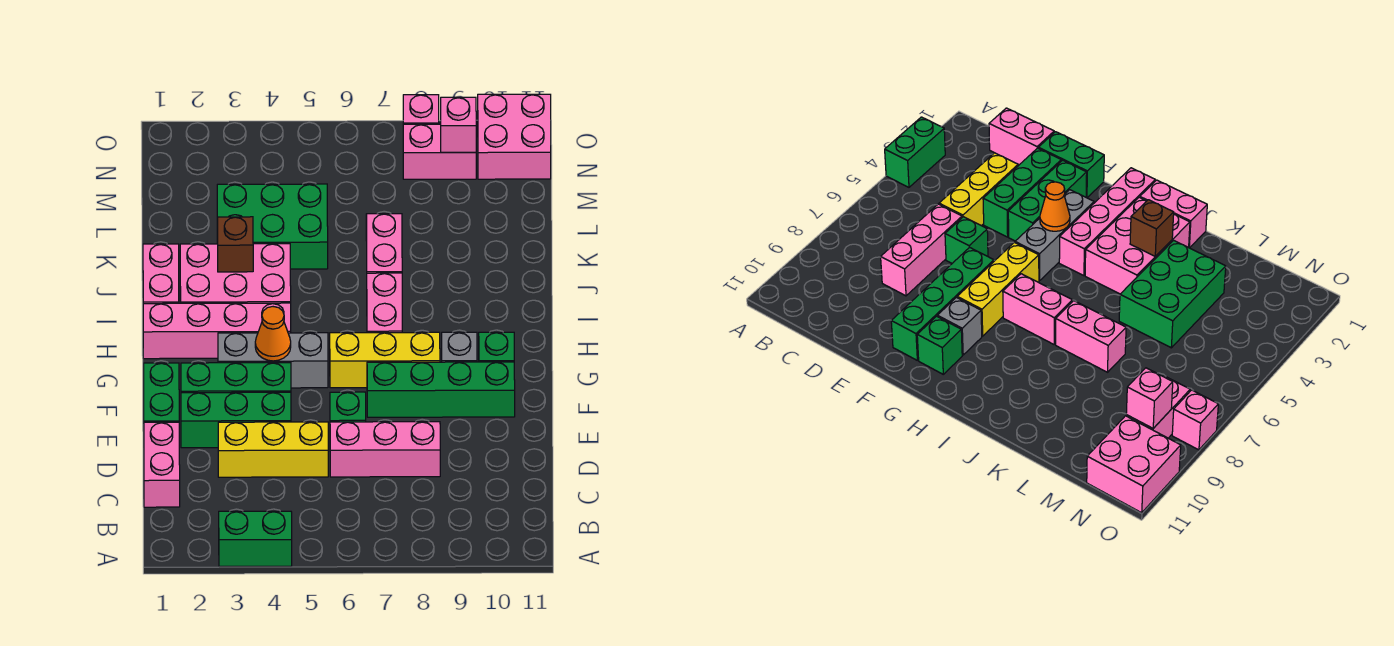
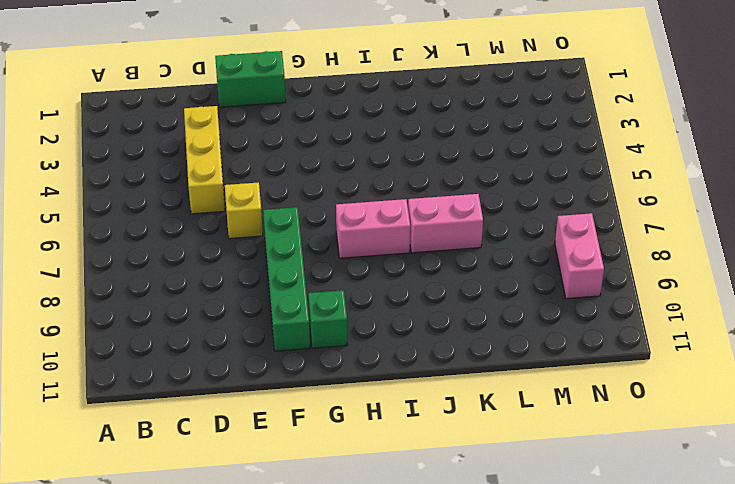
yellow brick E6 level 1 -> green brick E6 level 1
none -> green brick A3:A4 level 1
none -> pink brick C1:D1 level 1
none -> pink brick D6:D8 level 1

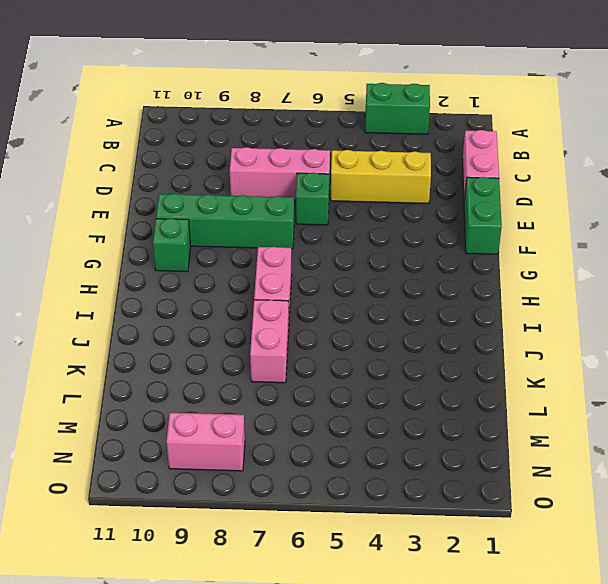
none -> green brick E2:E4 level 1
none -> green brick F2:F4 level 1
none -> grey brick G3:G5 level 1

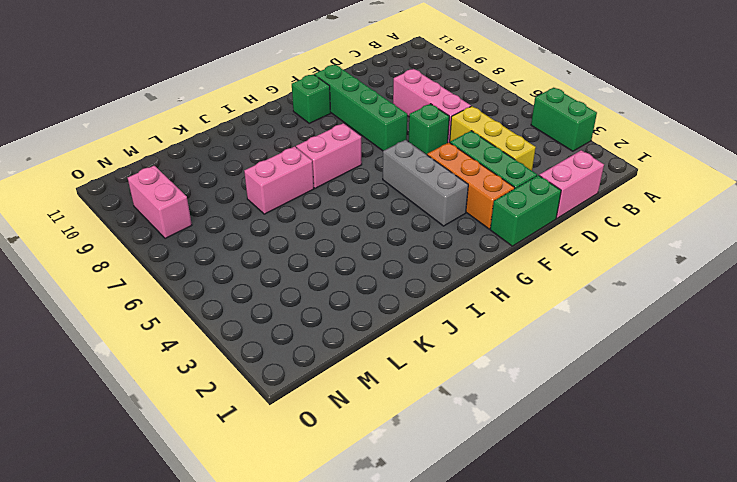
orange brick F2:F4 level 1 -> green brick F2:F4 level 1
none -> yellow brick G6:G8 level 1
none -> grey brick G9 level 1
none -> pink brick H1:H4 level 1

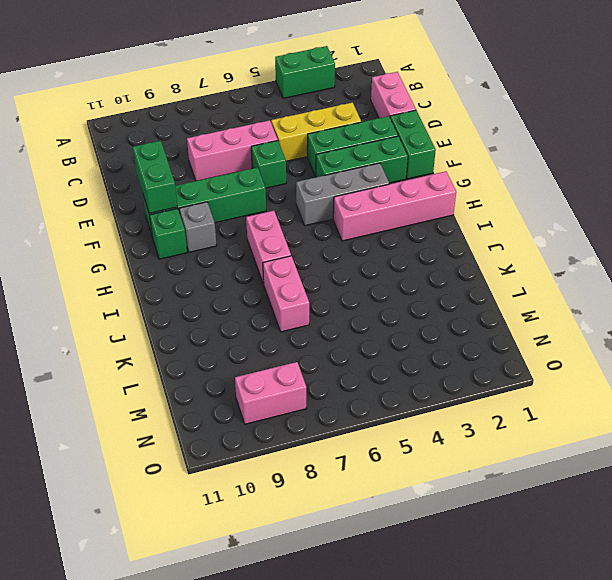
green brick E10:F10 level 2 -> none
none -> yellow brick G6:G8 level 1
none -> pink brick I1:J1 level 1
none -> pink brick I2:J4 level 1

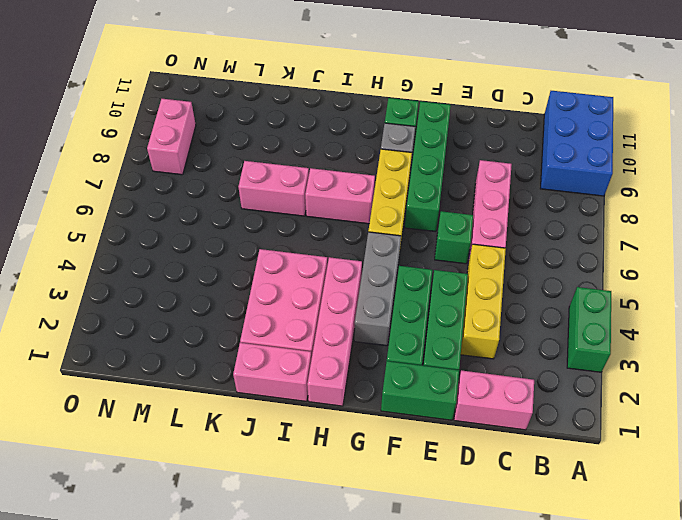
blue brick A9:B11 level 1 -> none
none -> green brick K3:L5 level 1
none -> pink brick N10:O11 level 1
none -> pink brick O8 level 1

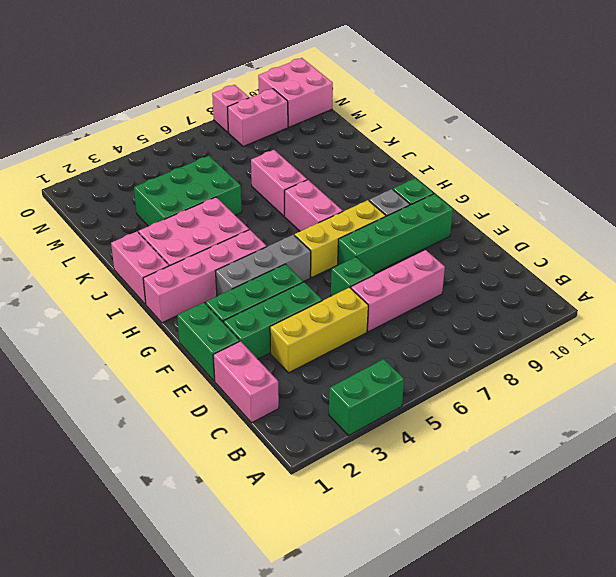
none -> orange cone G4 level 2
none -> brown brick J3 level 2
none -> pink brick N9 level 2

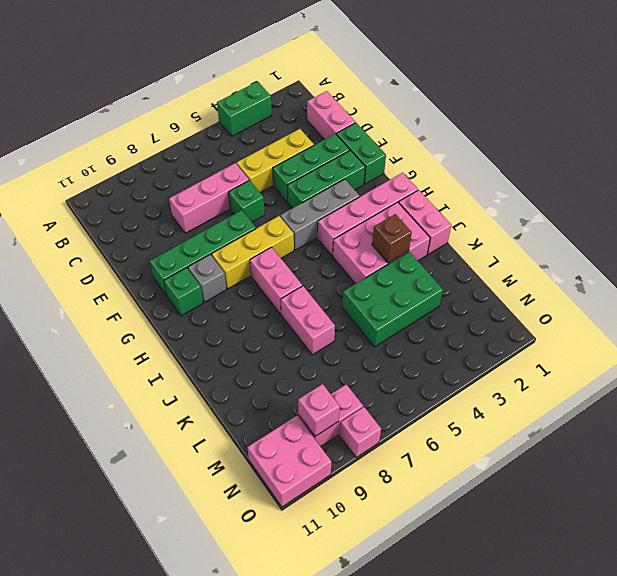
none -> orange cone G4 level 2

